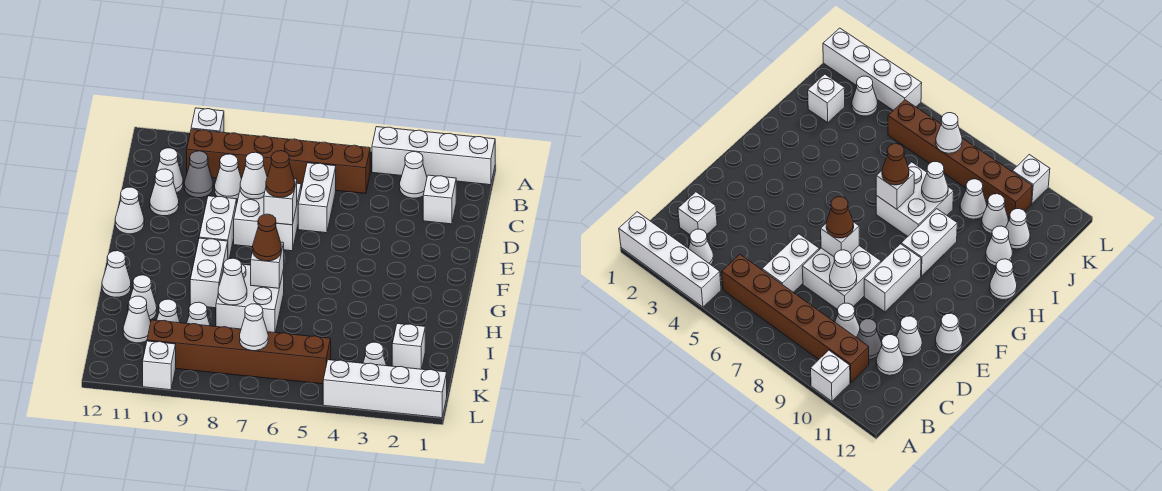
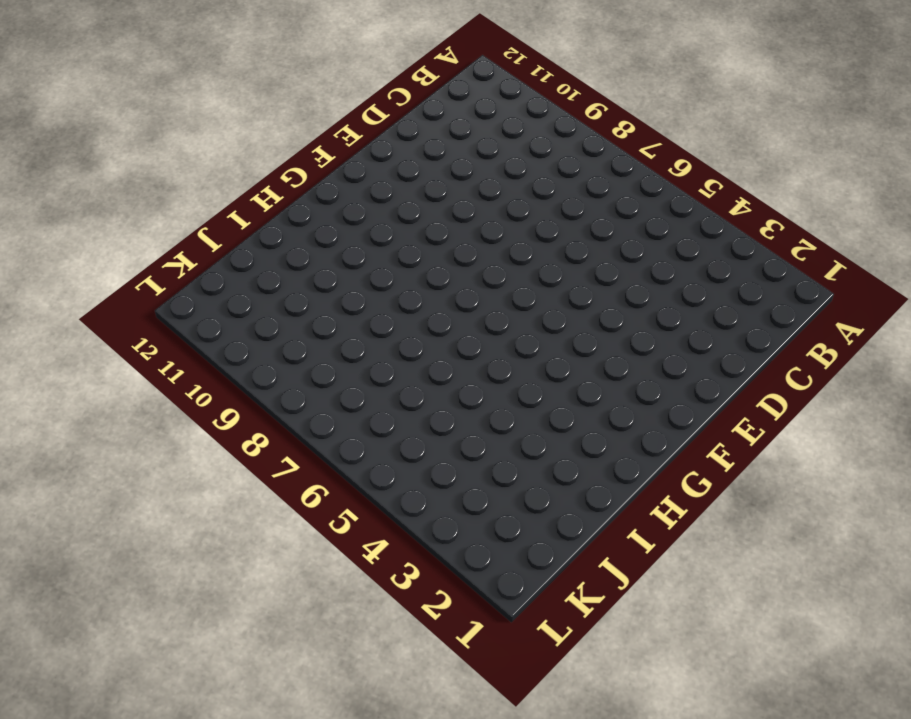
none -> white brick A1:A4 level 1
none -> white brick A10 level 1
none -> white cone B3 level 1
none -> brown brick B5:B10 level 1

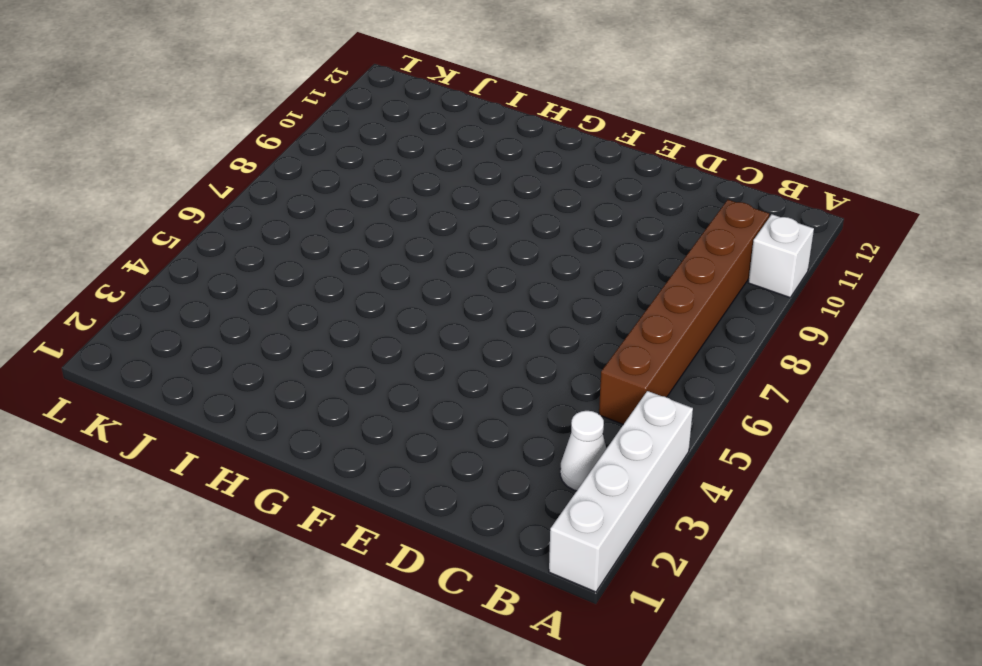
none -> white brick C2 level 1
none -> white brick C6:D6 level 1
none -> white cone C9 level 1
none -> grey cone C10 level 1

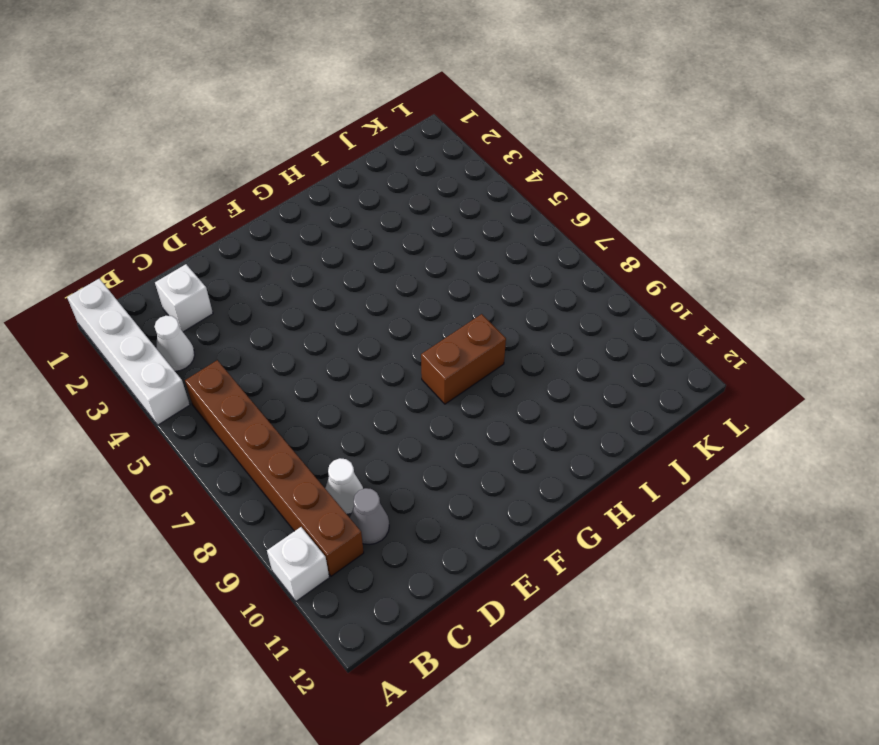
brown brick G8:H8 level 1 -> white brick H7:I8 level 1
none -> white brick C6:D6 level 1
none -> white cone C11 level 1
none -> white brick D7:E8 level 1
none -> white cone D11 level 1

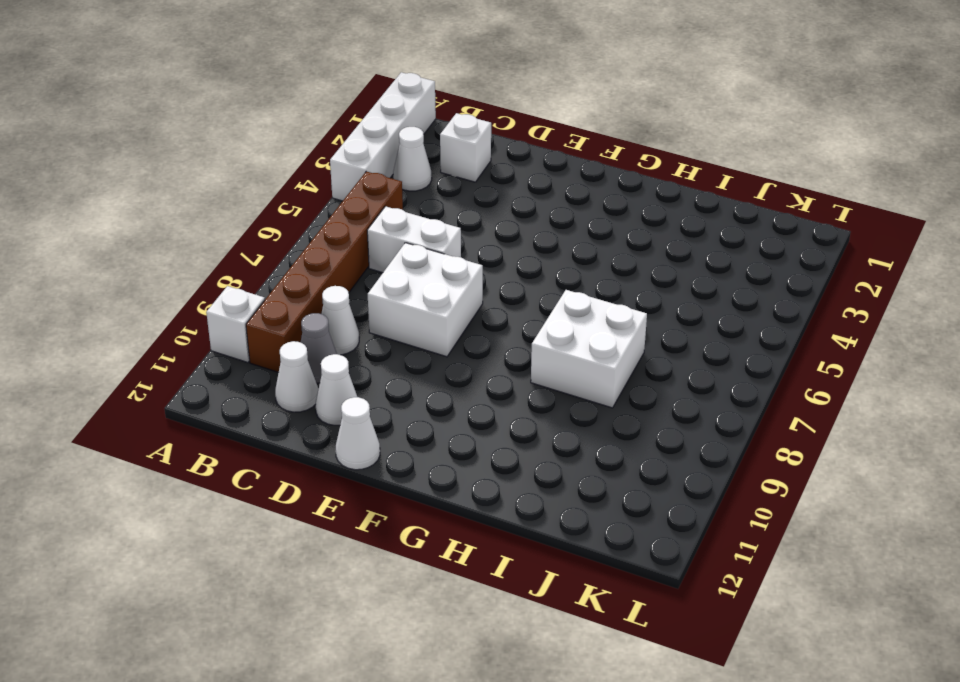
none -> white brick E9:F9 level 1
none -> white brick G9:H9 level 1
none -> white cone H12 level 1
none -> white cone I11 level 1

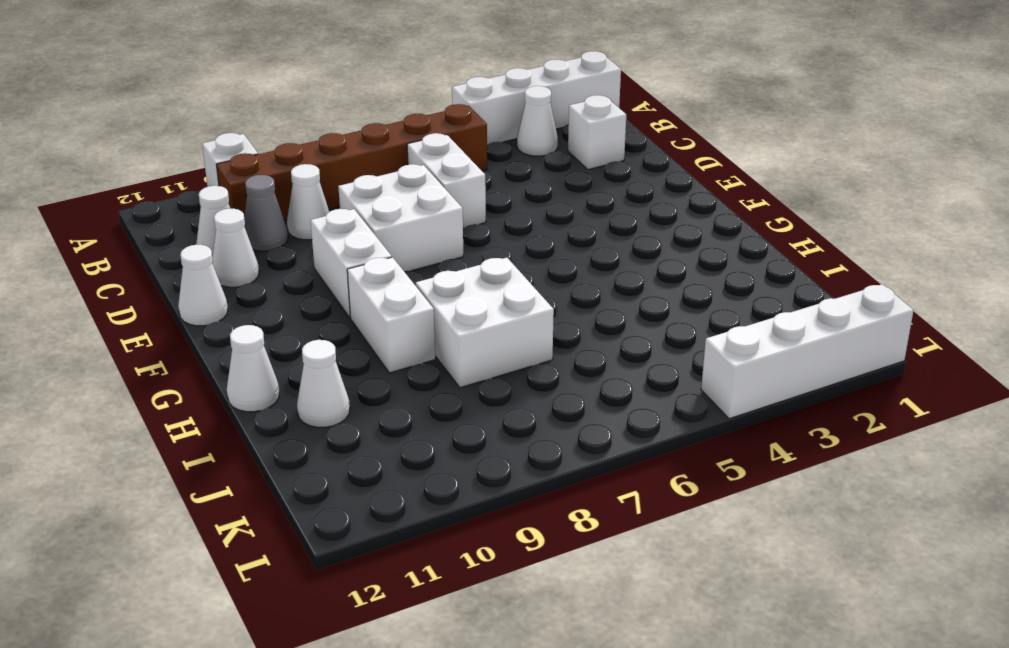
none -> white brick J2 level 1
none -> white cone J9 level 1
none -> white cone J10 level 1
none -> white cone J11 level 1

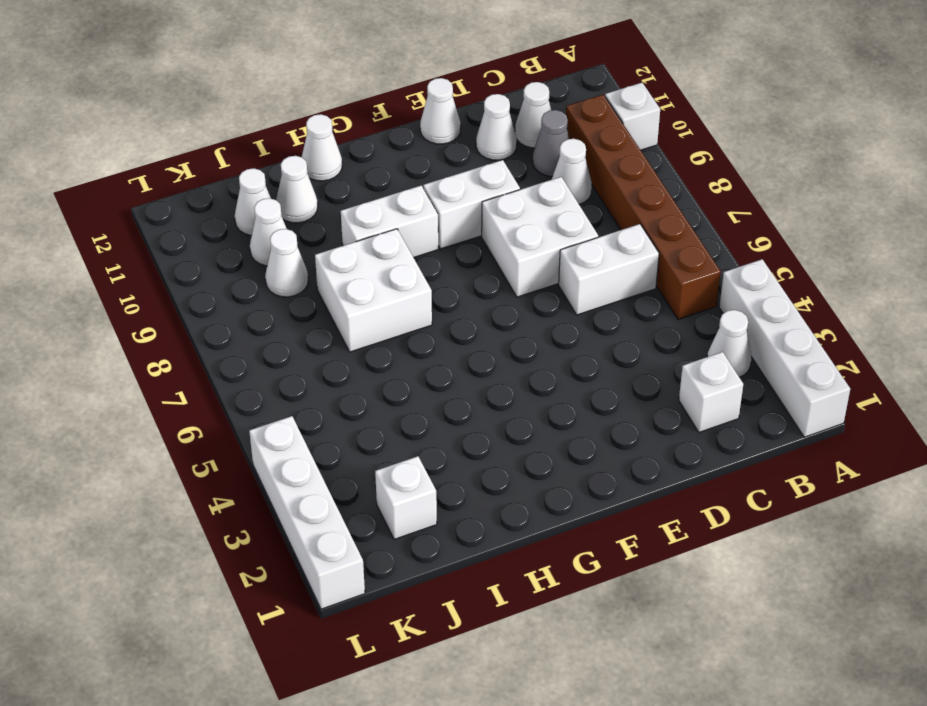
none -> white cone K3 level 1
none -> brown brick K5:K10 level 1
none -> white brick L10 level 1
none -> white cone D8 level 2

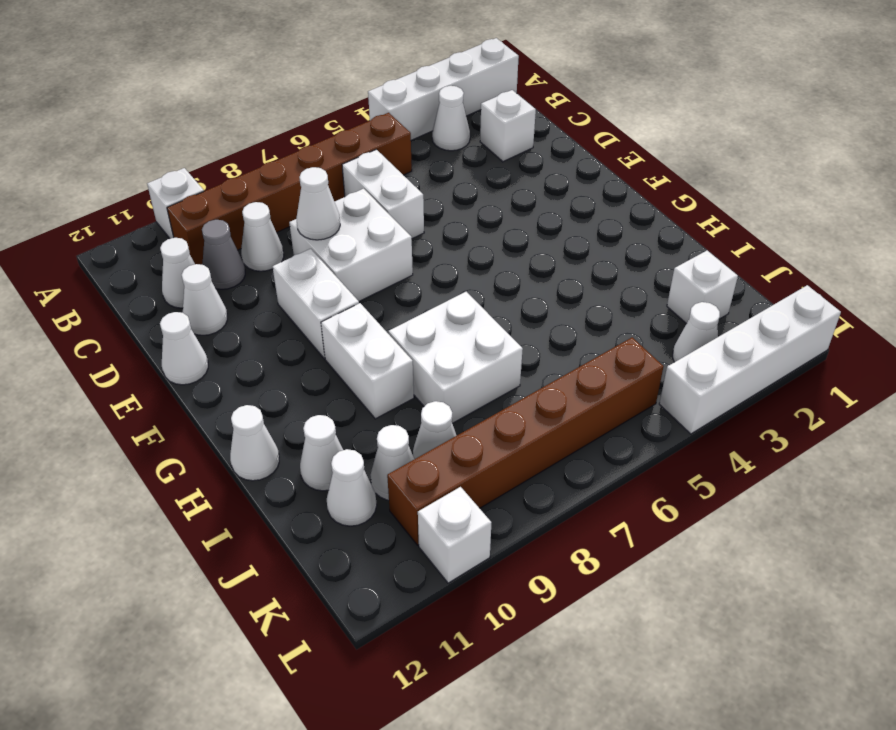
none -> white brick E7 level 2
none -> white brick H7 level 2
none -> white cone I8 level 2
none -> white cone K7 level 2

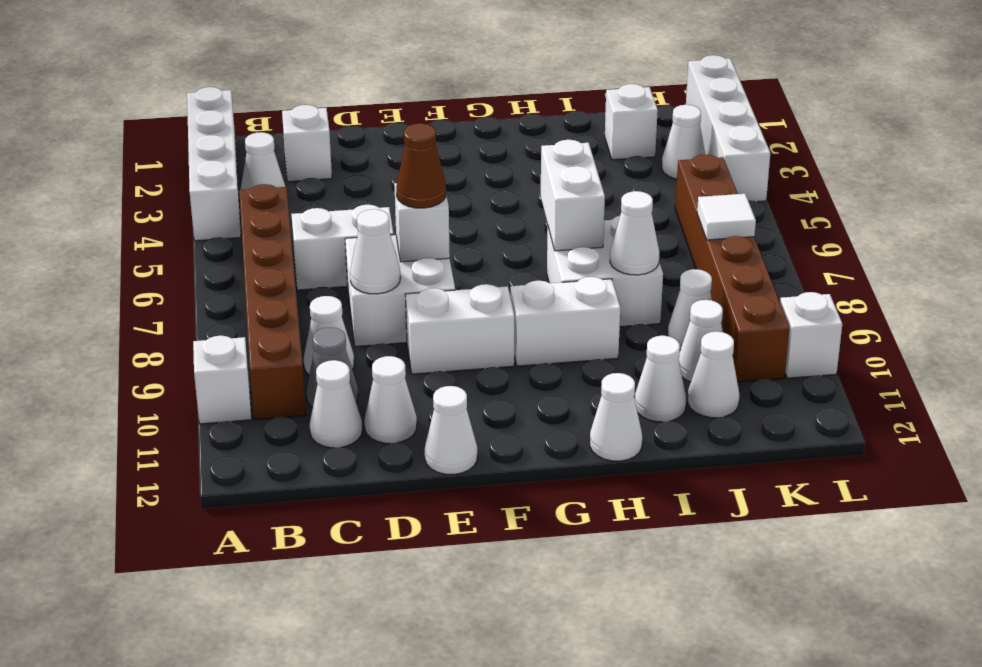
white brick H6:H7 level 2 -> white brick H7 level 2
white tile K7 level 2 -> white cone K7 level 2
none -> brown cone H7 level 3

